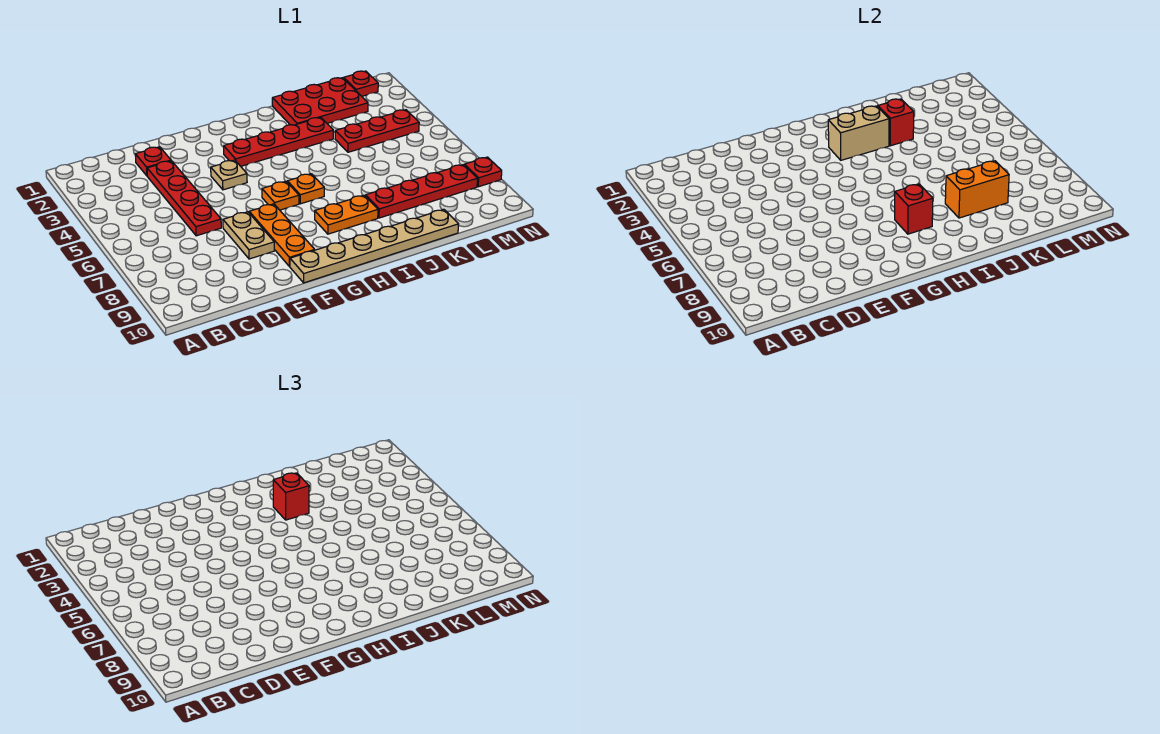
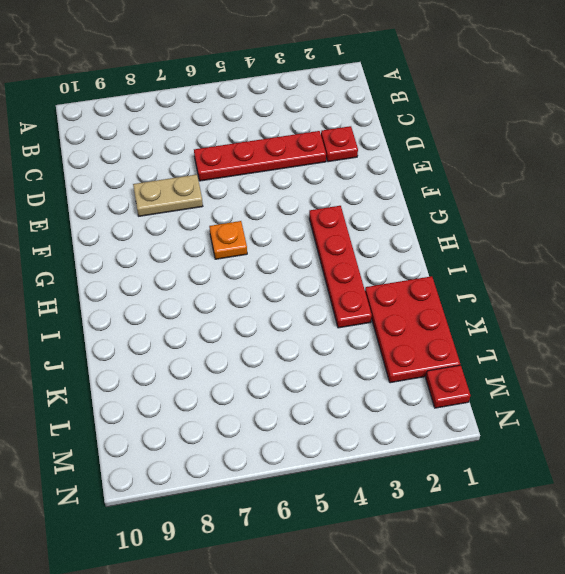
none -> tan plate F4 level 1
none -> orange plate F7:F9 level 1
none -> tan plate F10:K10 level 1

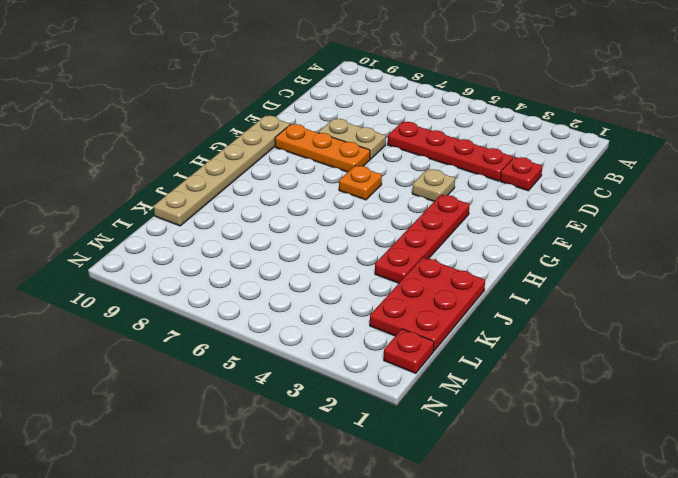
none -> orange plate H6 level 1
none -> orange plate H8:I8 level 1
none -> red plate J8:M8 level 1

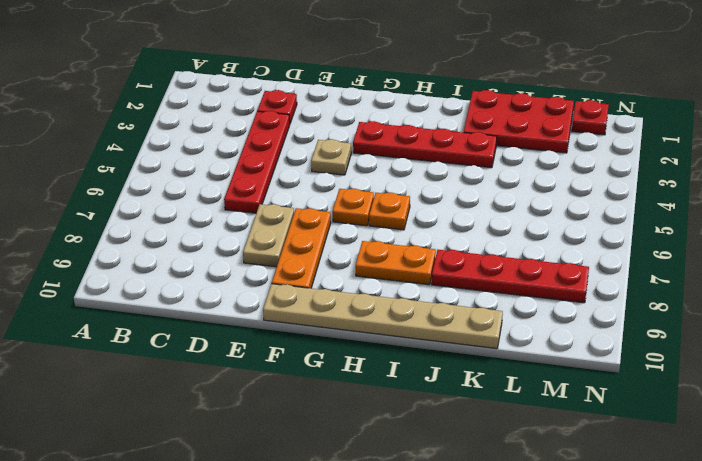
none -> red plate K4:M4 level 1
none -> red plate N8 level 1
none -> tan brick H3:I3 level 2

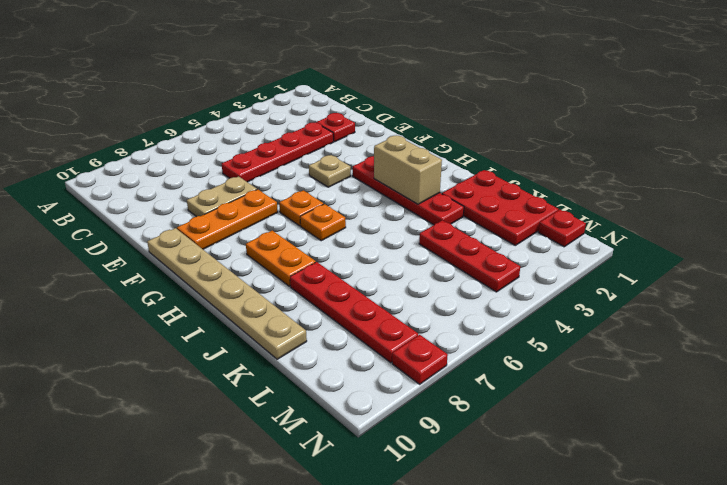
none -> red brick H8 level 2
none -> red brick J3 level 2
none -> orange brick J8:K8 level 2

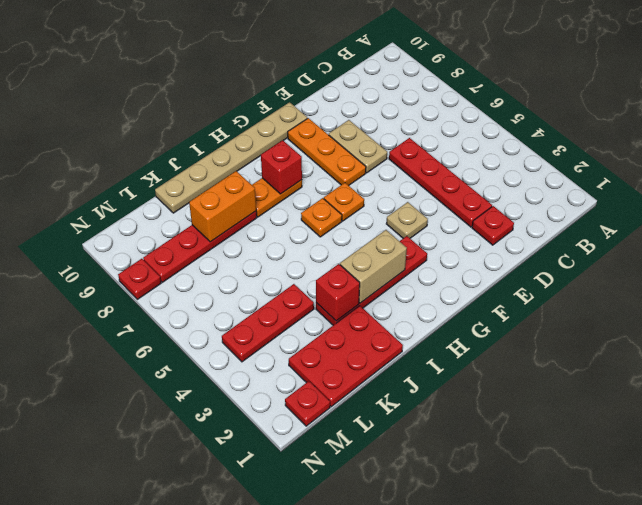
none -> red brick I3 level 3

